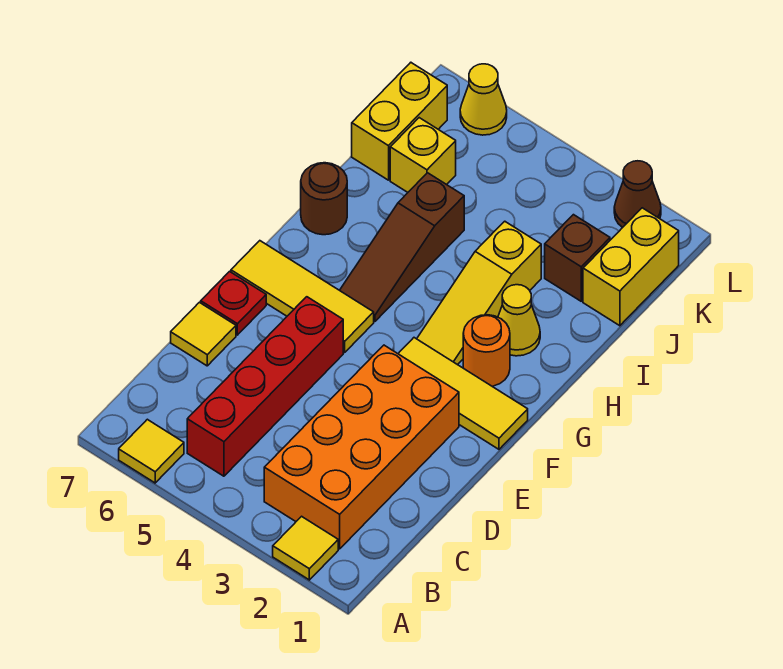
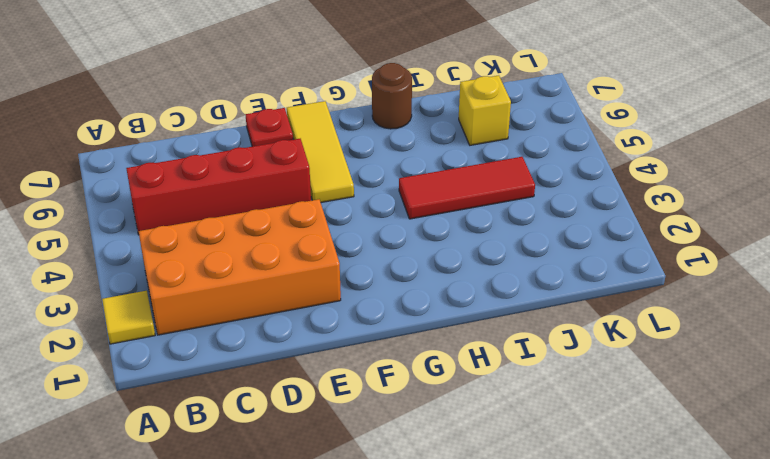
red tile H4:J4 level 1 -> none
none -> yellow tile A6 level 1
none -> yellow tile D7 level 1
none -> yellow tile F1:F3 level 1

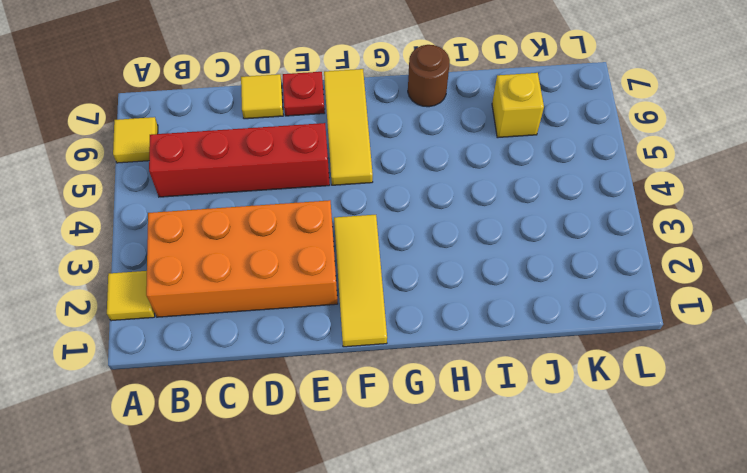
none -> orange round brick G2 level 1
none -> yellow slope G3:I3 level 1 top I
none -> brown slope G5:I5 level 1 top I

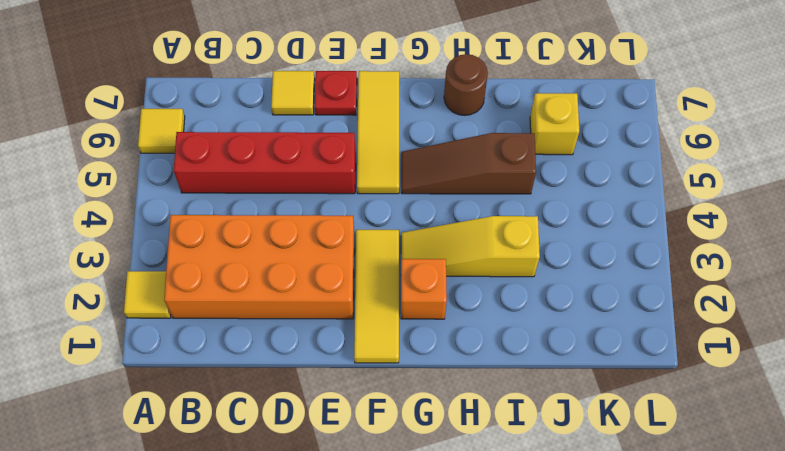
orange brick G2 level 1 -> orange round brick G2 level 1
none -> yellow cone H2 level 1
none -> yellow brick J1:K1 level 1
none -> brown brick J2 level 1

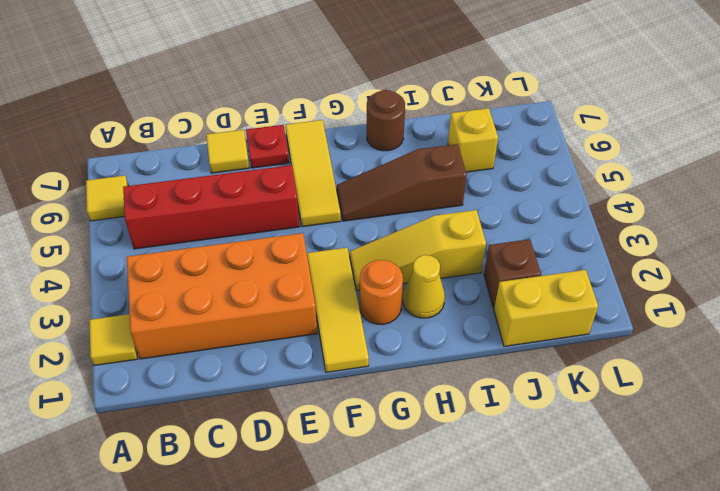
none -> yellow brick J7:K7 level 1
none -> brown cone L2 level 1
none -> yellow cone L6 level 1

